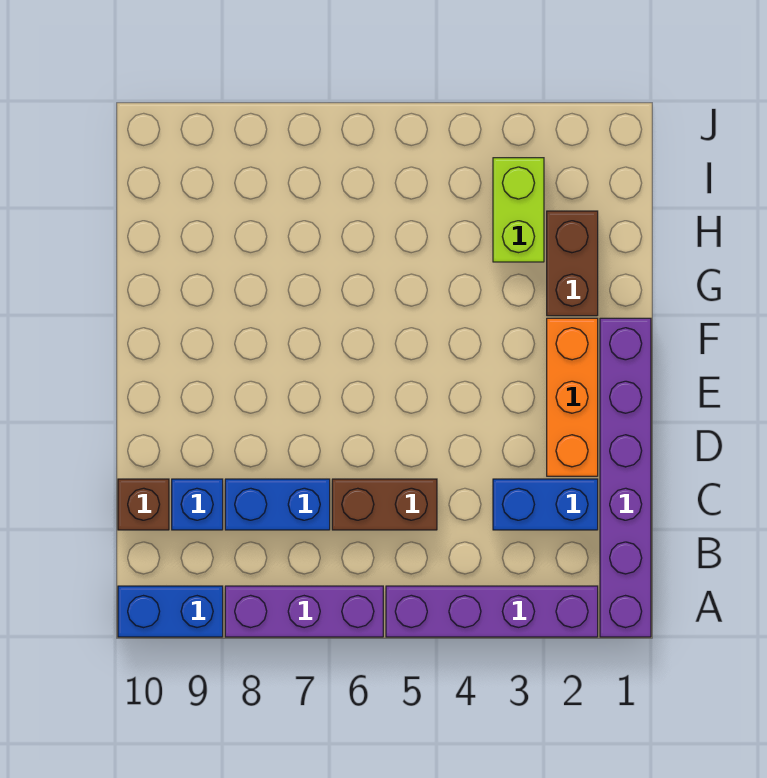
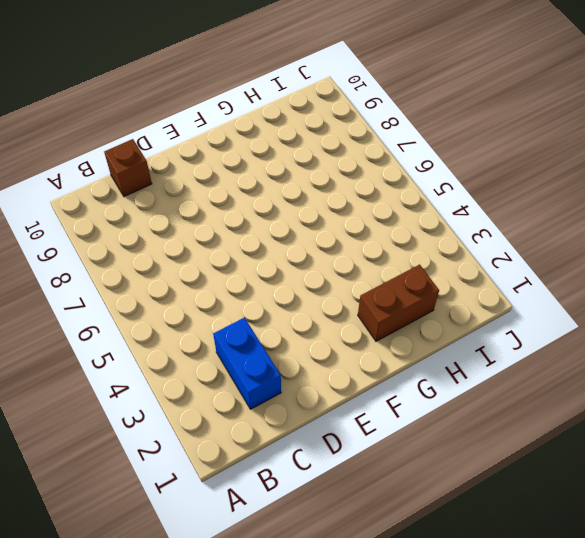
none -> purple brick A1:F1 level 1
none -> purple brick A2:A5 level 1
none -> purple brick A6:A8 level 1

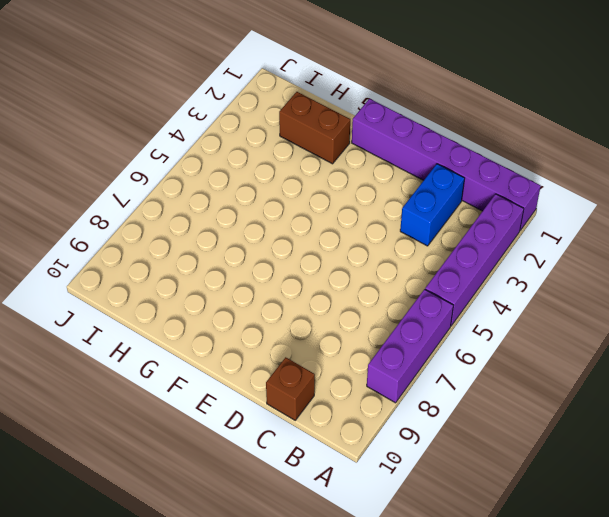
none -> blue brick A9:A10 level 1
none -> brown brick C5:C6 level 1
none -> blue brick C7:C8 level 1

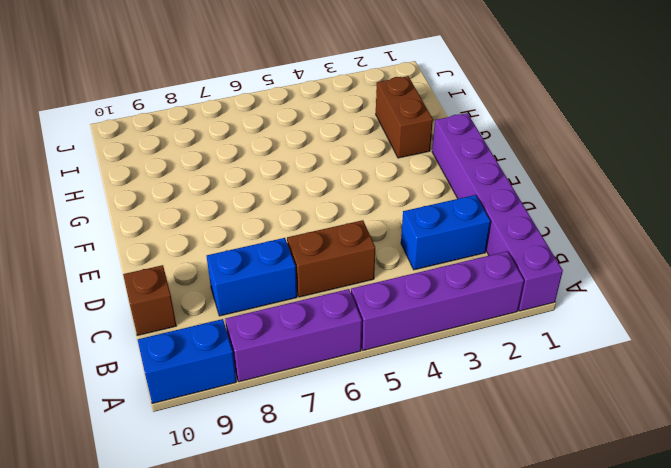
none -> blue brick C9 level 1
none -> orange brick D2:F2 level 1
none -> lime brick H3:I3 level 1

